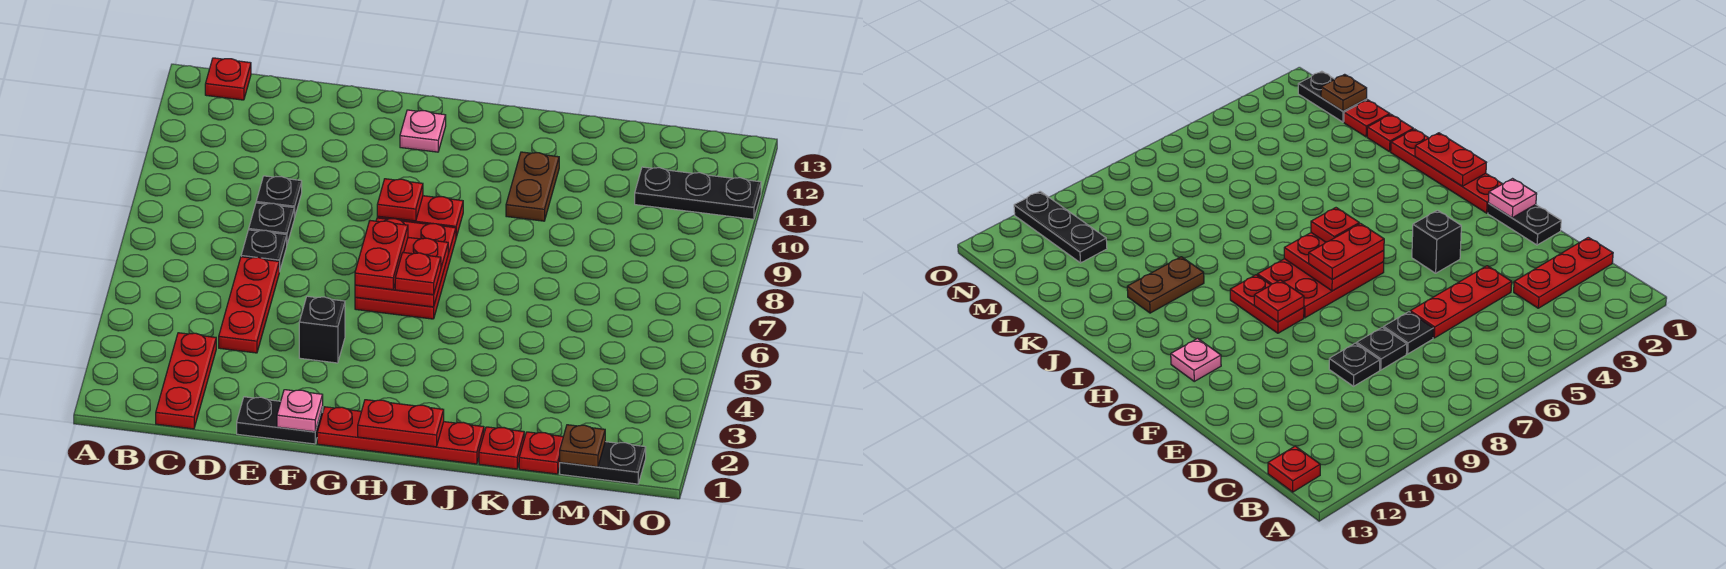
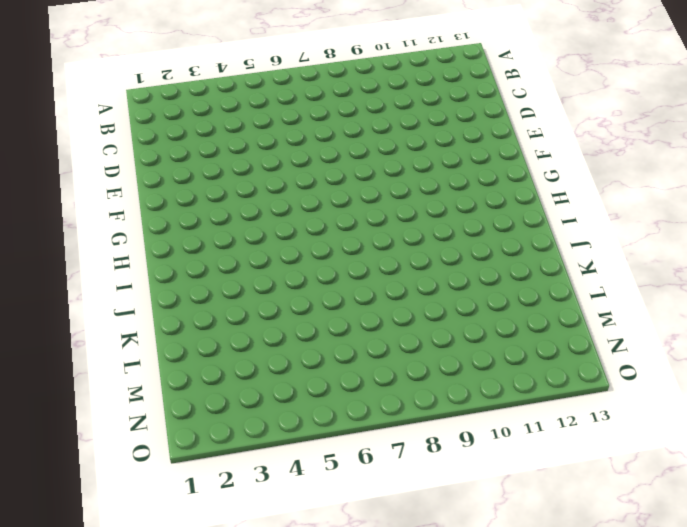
none -> red plate B13 level 1
none -> red plate C1:C3 level 1
none -> red plate D4:D6 level 1

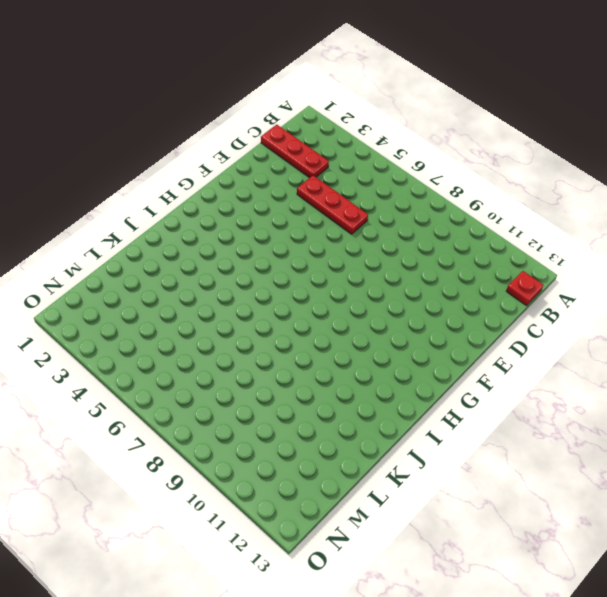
none -> black plate D7 level 1
none -> black plate D8 level 1
none -> black plate D9 level 1

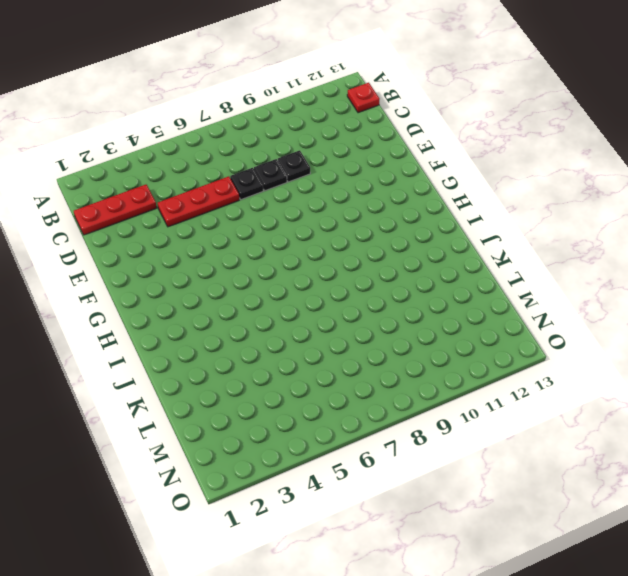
none -> black plate E1:F1 level 1
none -> black brick F4 level 1
none -> red plate G1:J1 level 1

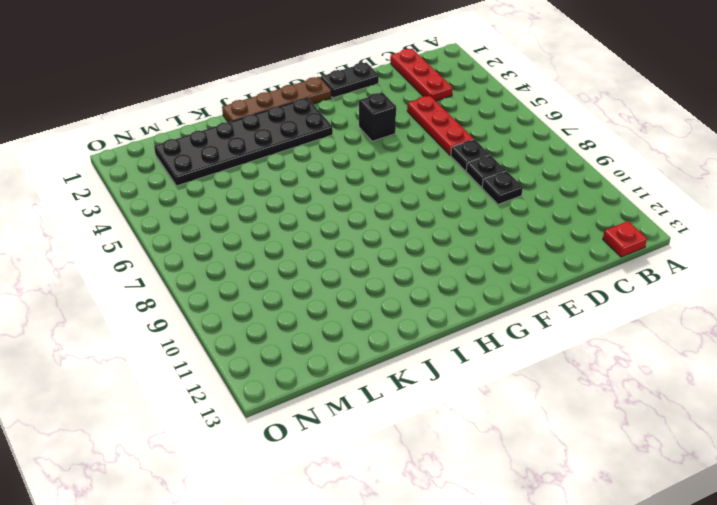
brown plate G1:J1 level 1 -> red plate G1:J1 level 1
black plate H2:M3 level 1 -> none
none -> red plate G6:H8 level 1
none -> red plate G9:H9 level 1
none -> pink plate G12 level 1

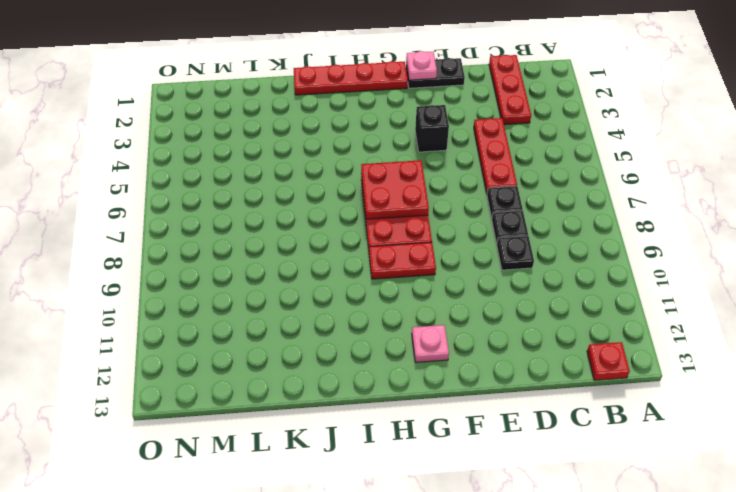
none -> brown plate J10:J11 level 1
none -> red plate K1 level 1
none -> red plate L1 level 1

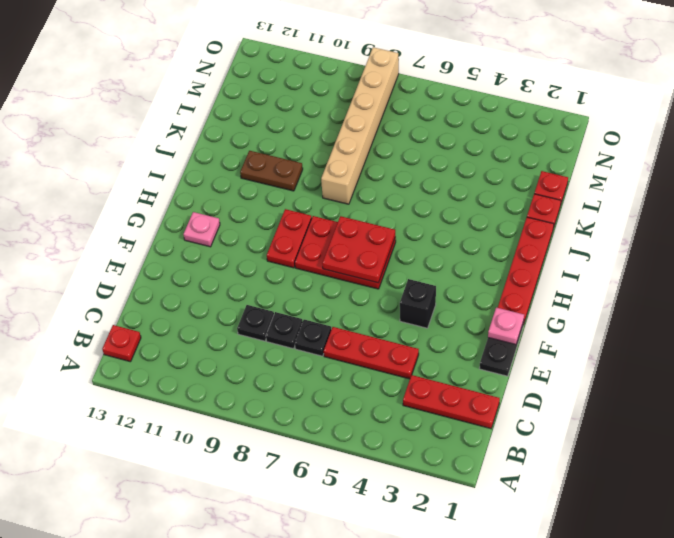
tan brick J8:O8 level 1 -> none
none -> black plate M1:N1 level 1
none -> black plate M11:O11 level 1
none -> red plate G9 level 2

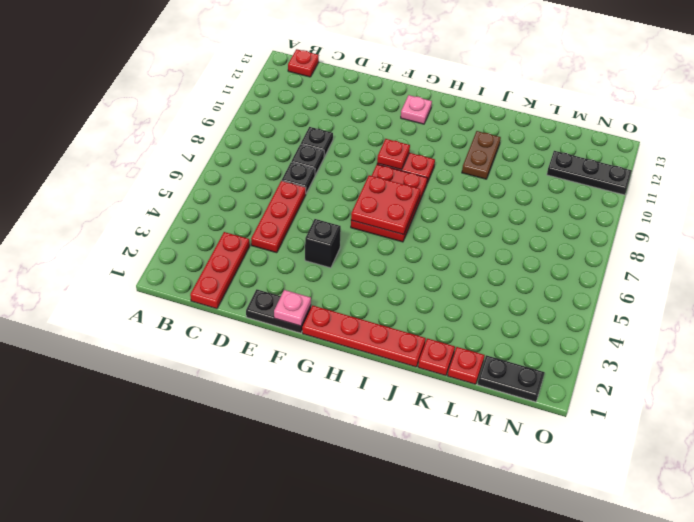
none -> red plate H1:I1 level 2
none -> brown plate M1 level 2
none -> red plate G6:G7 level 3

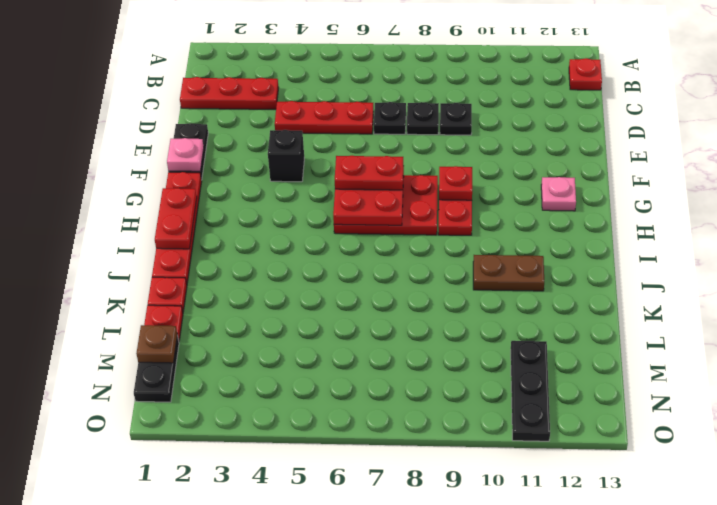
none -> red plate H6 level 3

